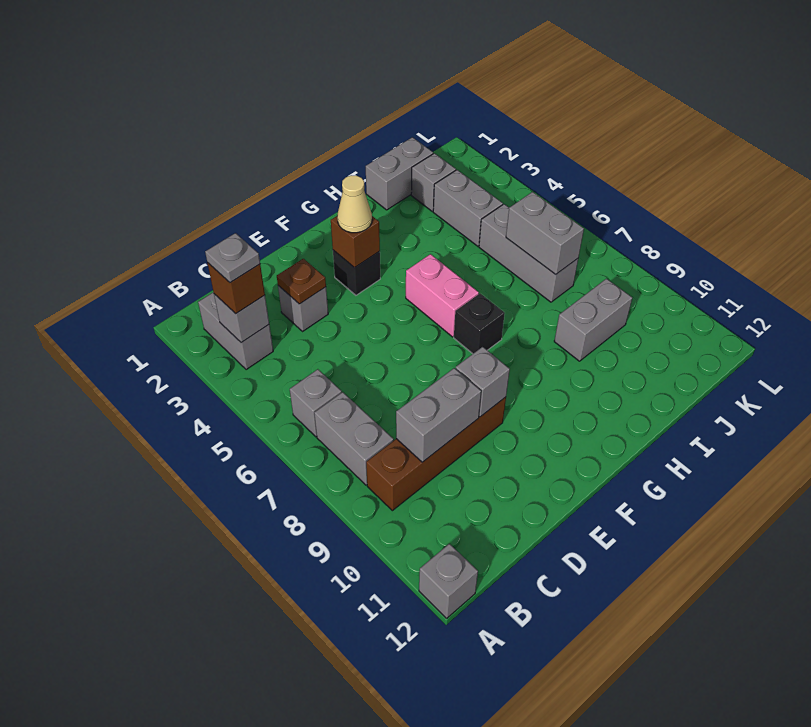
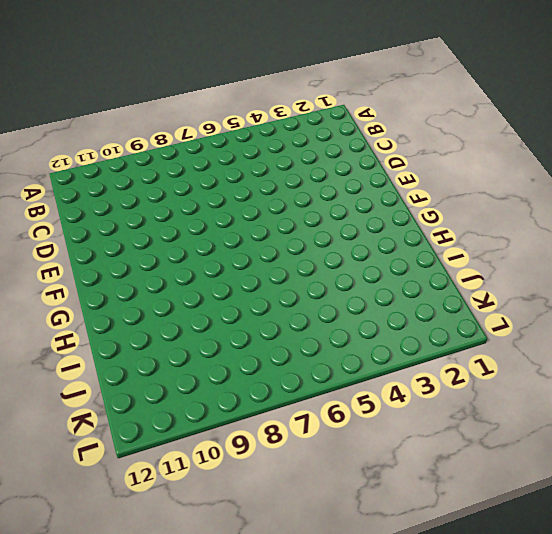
none -> grey brick A12 level 1
none -> grey brick B2:B3 level 1
none -> grey brick B6 level 1

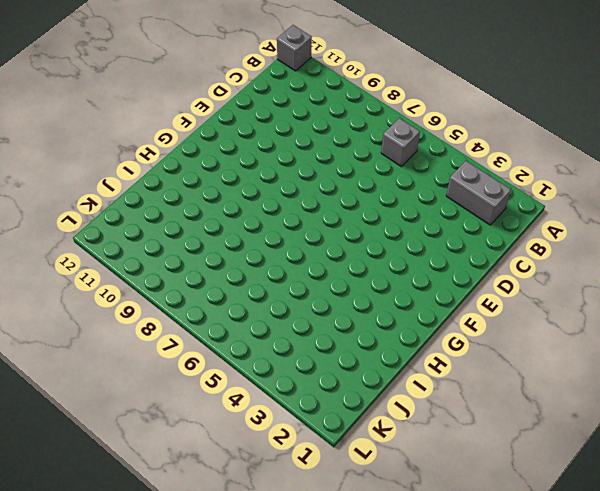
none -> grey brick B7:B8 level 1
none -> brown brick B9:E9 level 1
none -> grey brick D3 level 1

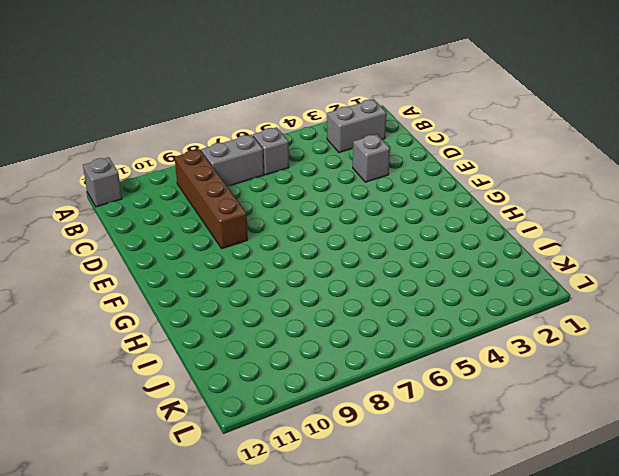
none -> black brick F3 level 1
none -> pink brick G5:G6 level 1
none -> black brick G7 level 1

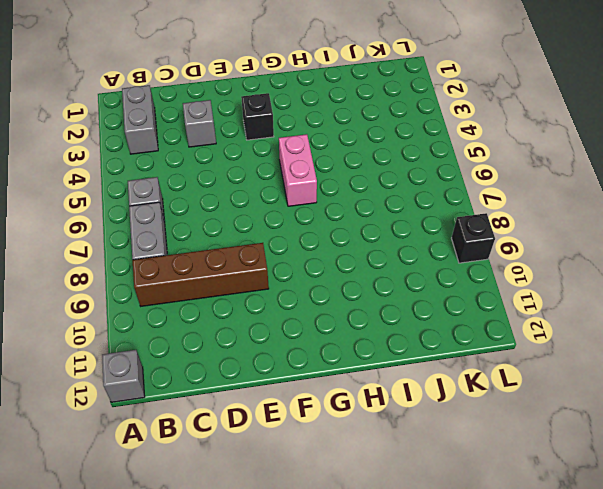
black brick L9 level 1 -> black brick G7 level 1
none -> grey brick I1:J1 level 1
none -> grey brick I9:J9 level 1
none -> grey brick J2 level 1

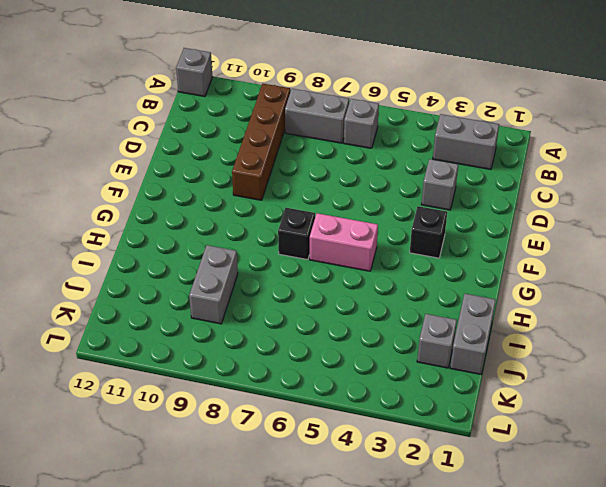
none -> grey brick J3:J4 level 1
none -> grey brick J5:J7 level 1
none -> grey brick B3 level 2

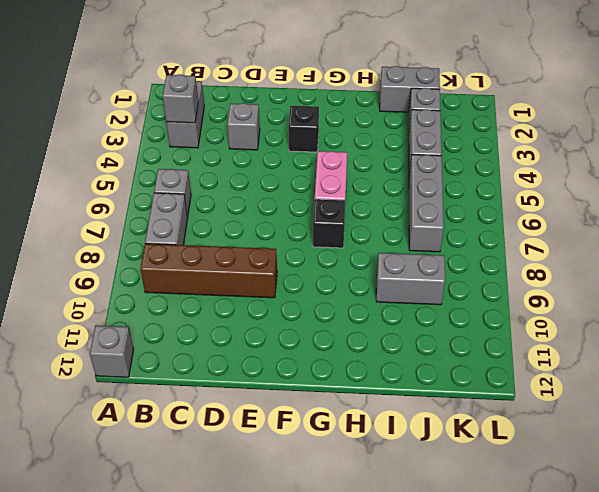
none -> grey brick C9:D9 level 2
none -> brown plate D3 level 2
none -> grey brick E9 level 2

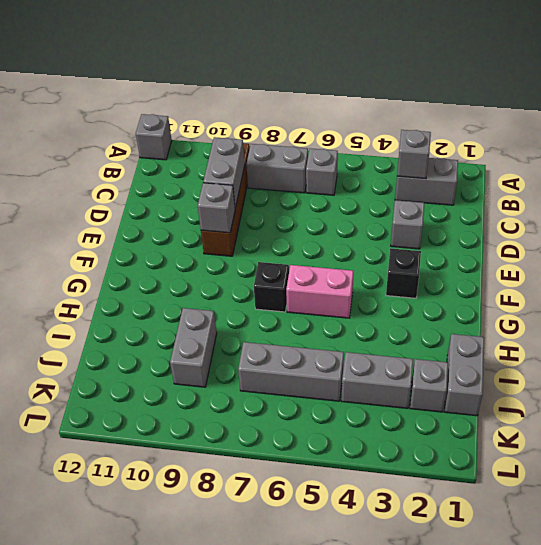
none -> brown plate D3 level 2
none -> brown brick F3 level 2
none -> grey brick J6:J7 level 2

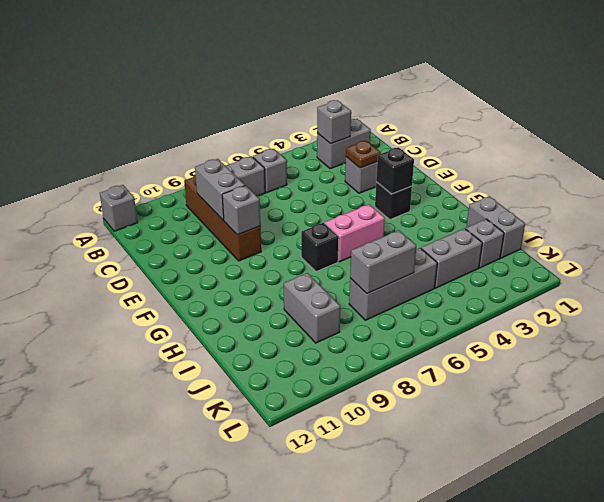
black brick F3 level 2 -> brown brick F3 level 2
none -> brown brick B3 level 3
none -> tan cone F3 level 3
none -> grey plate B3 level 4

